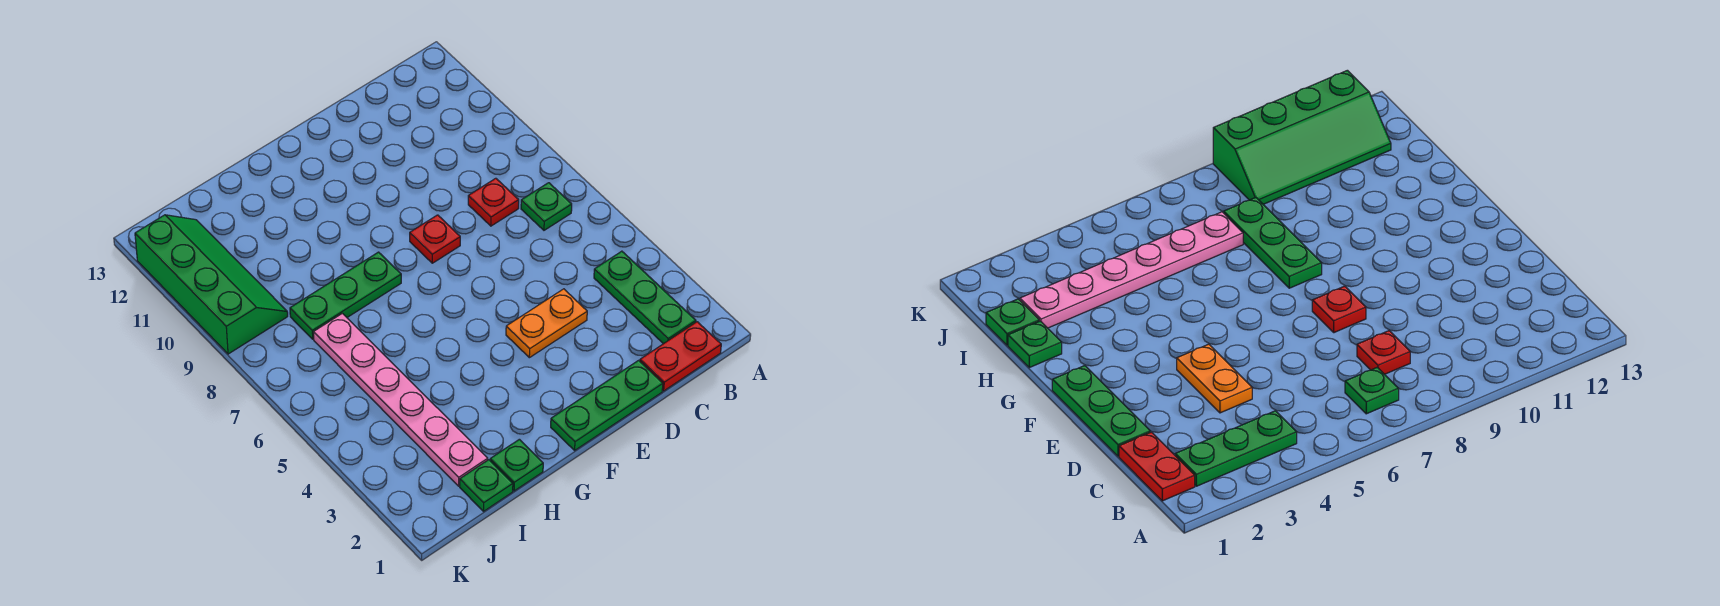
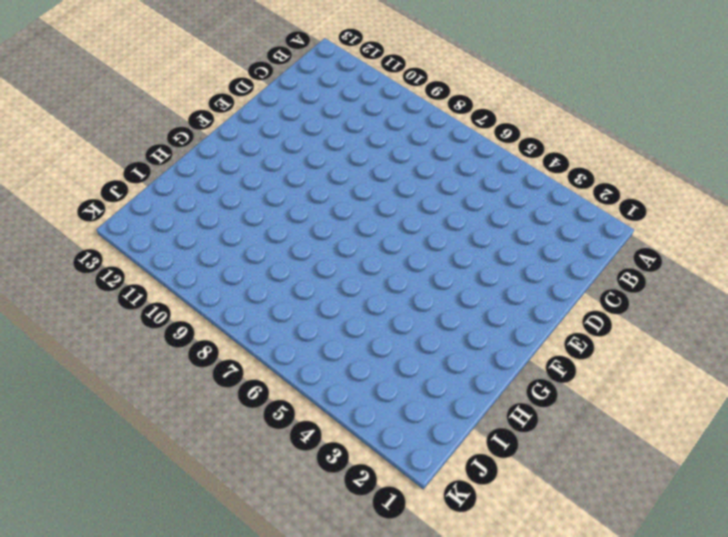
none -> red plate B1:C1 level 1
none -> green plate B2:B4 level 1
none -> green plate B7 level 1

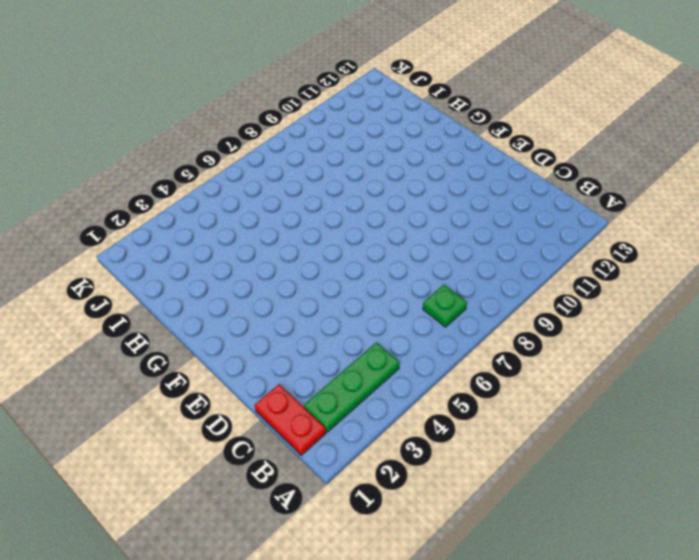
none -> red plate C8 level 1
none -> green plate D1:F1 level 1
none -> orange plate D4:E4 level 1

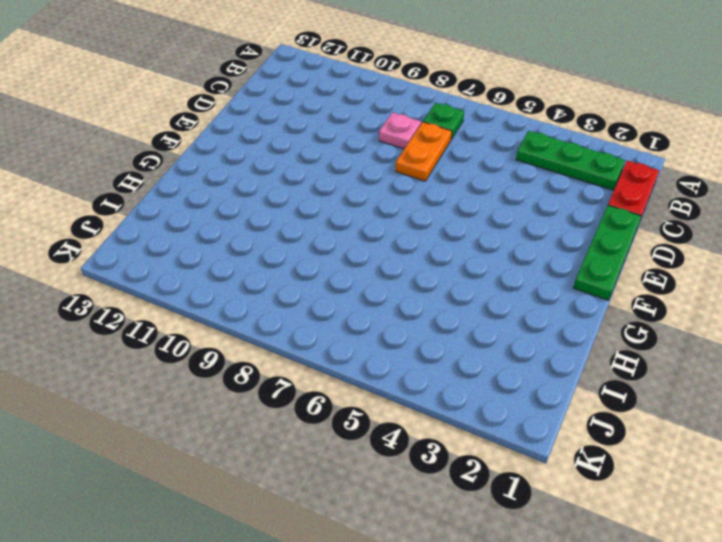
orange plate C7:D7 level 1 -> orange plate D4:E4 level 1
pink plate C8 level 1 -> red plate C8 level 1
none -> red plate E8 level 1
none -> green plate G8:I8 level 1
none -> green plate H1 level 1

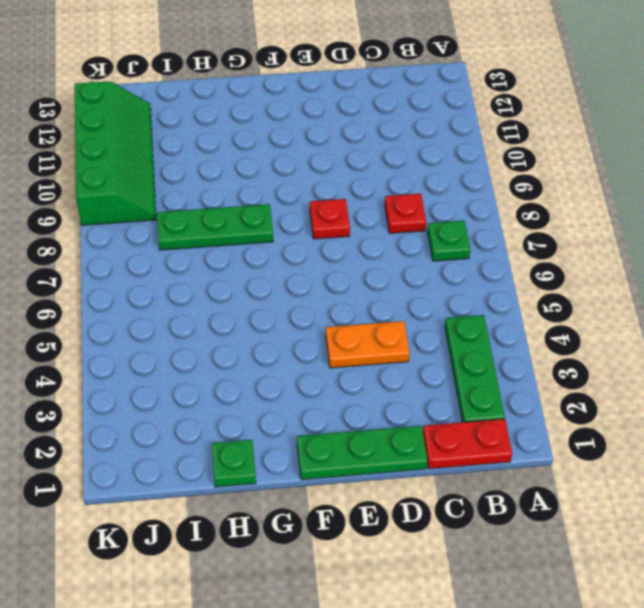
none -> green plate I1 level 1
none -> pink plate I2:I7 level 1

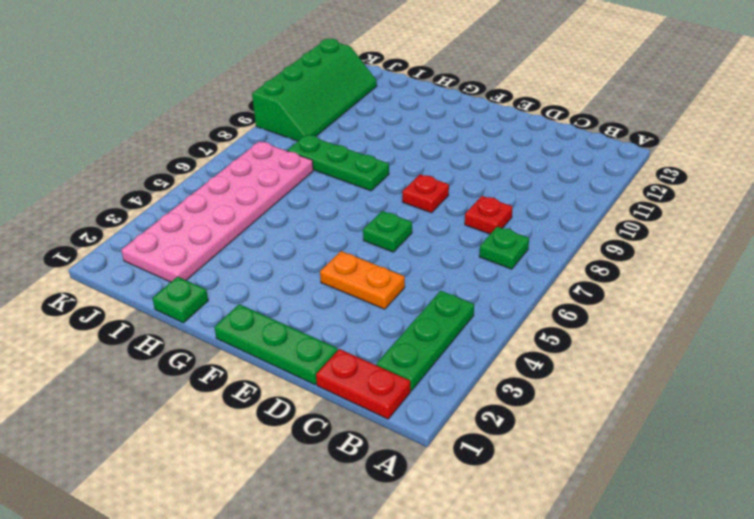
green plate E6 level 1 -> green plate I1 level 1
pink plate I2:J7 level 1 -> pink plate I2:I7 level 1

